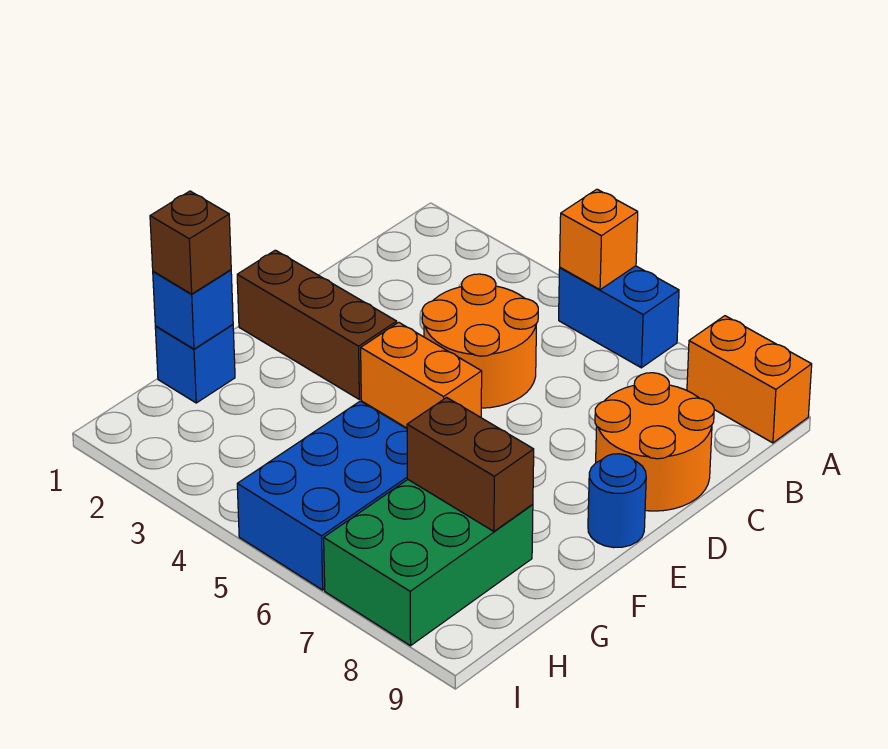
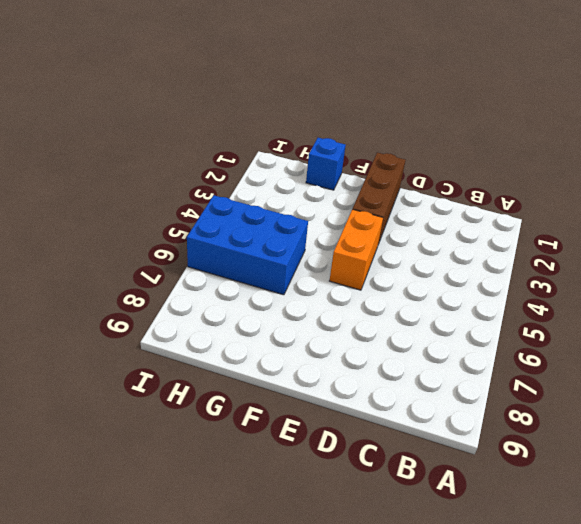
none -> blue brick A5:A6 level 1
none -> orange brick A8:A9 level 1
none -> orange round brick C4:D5 level 1

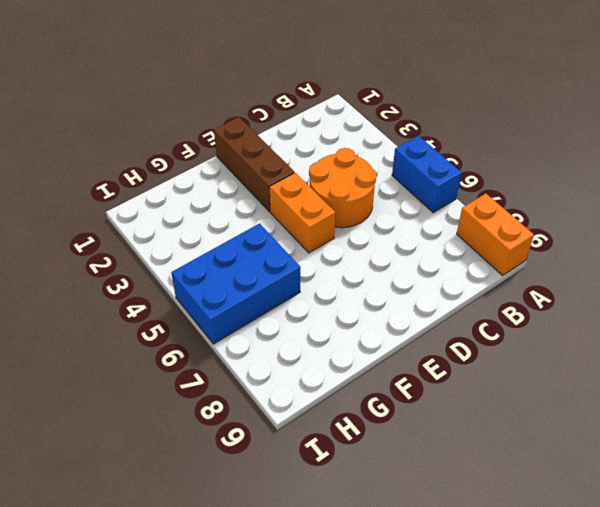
none -> orange round brick C8:D9 level 1
none -> blue round brick E9 level 1
none -> blue brick G1 level 1

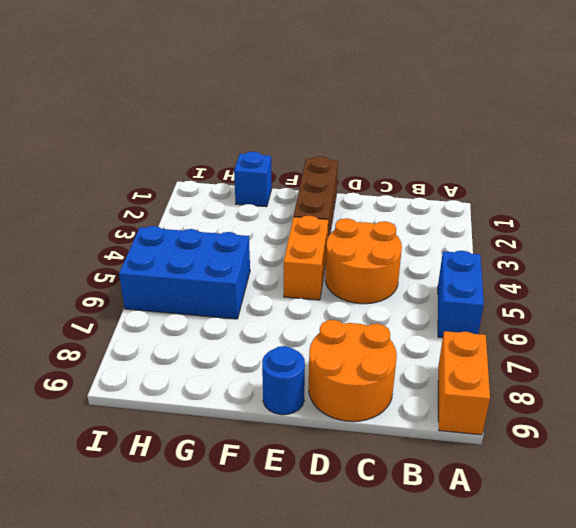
none -> green brick G7:I8 level 1
none -> orange brick A5 level 2
none -> blue brick G1 level 2

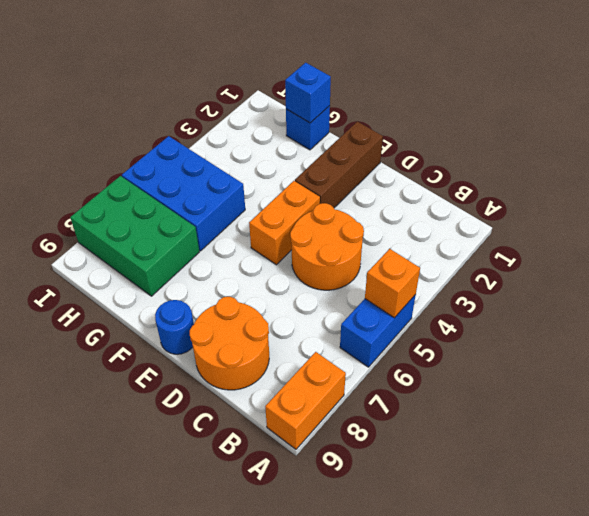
none -> brown brick G7:G8 level 2
none -> brown brick G1 level 3

